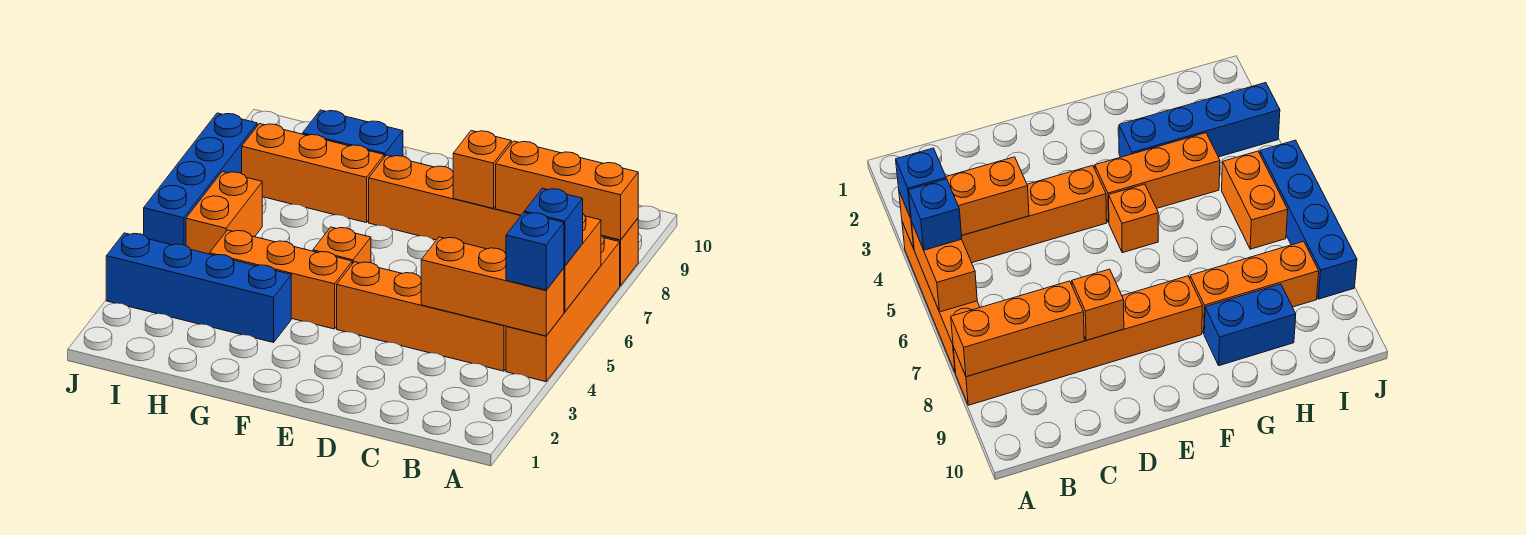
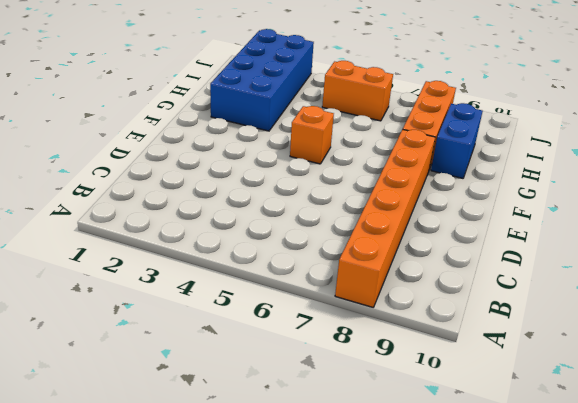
blue brick G2:J3 level 1 -> blue brick G3:J3 level 1
none -> orange brick A4:A7 level 1
none -> orange brick B4:E4 level 1
none -> orange brick F4:H4 level 1

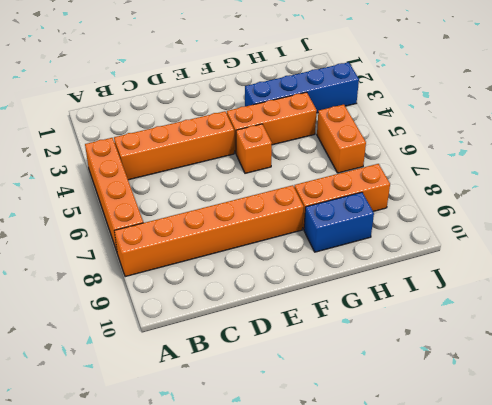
none -> blue brick J5:J8 level 1
none -> orange brick A4:C4 level 2
none -> orange brick A5:A6 level 2

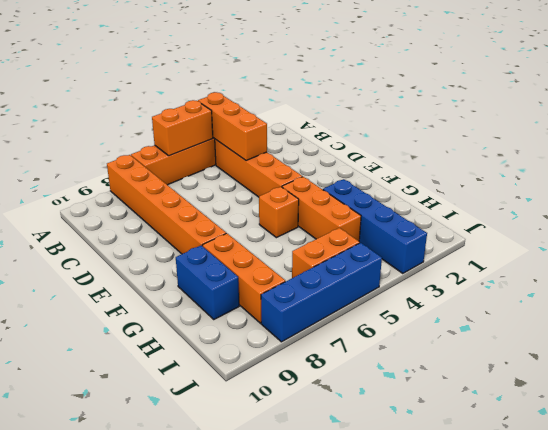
none -> orange brick A8:C8 level 2
none -> orange brick D8 level 2
none -> blue brick A4 level 3

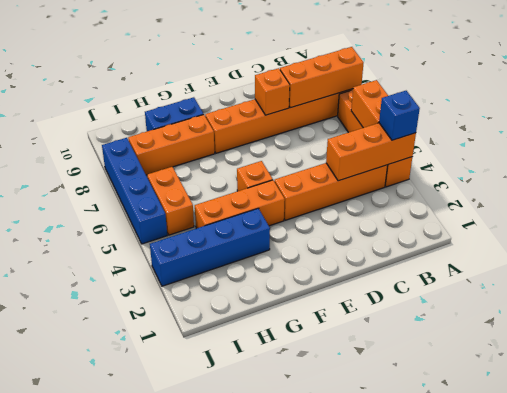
none -> blue brick A5 level 3

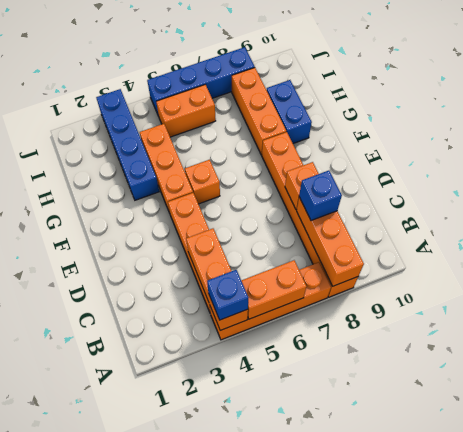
blue brick C8 level 3 -> blue brick A5 level 3

